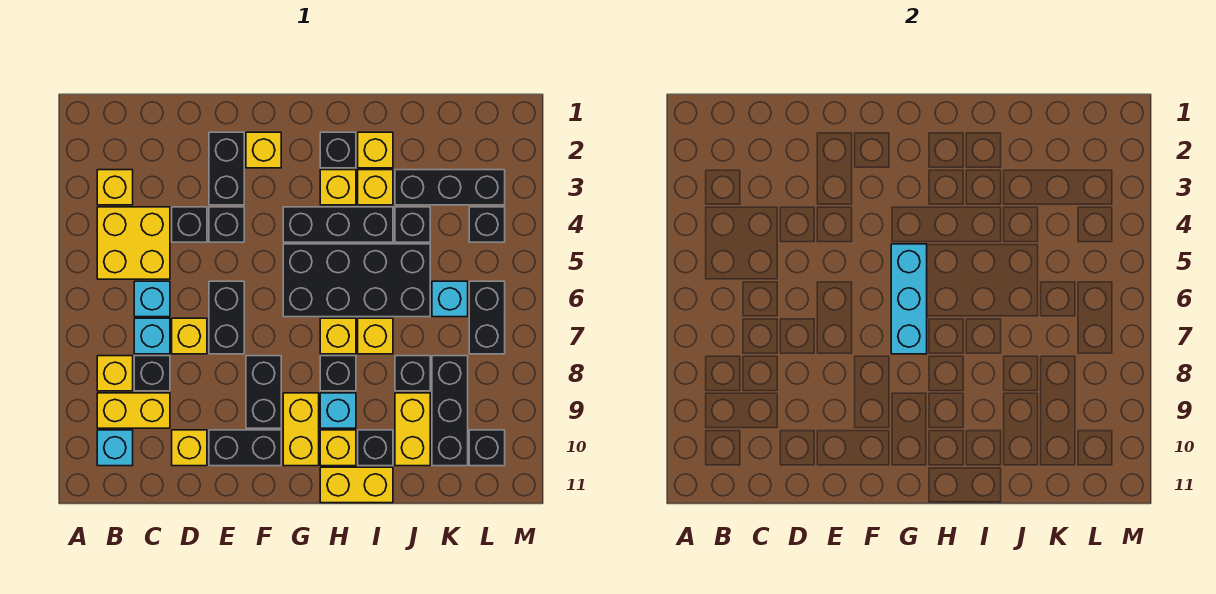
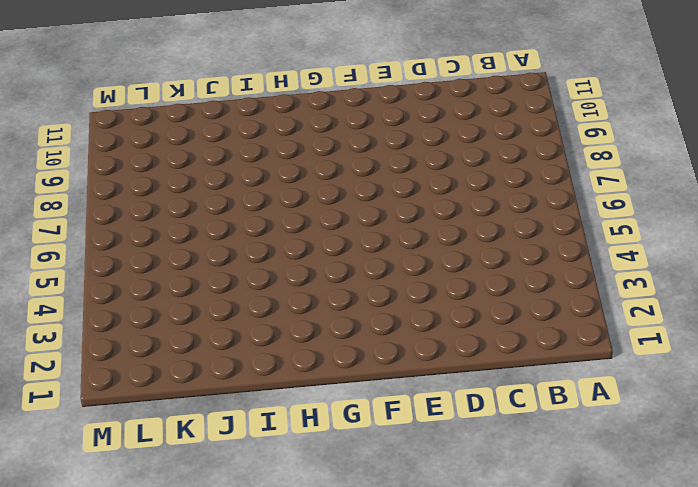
none -> yellow brick B3 level 1
none -> yellow brick B4:C5 level 1
none -> yellow brick B8 level 1
none -> yellow brick B9:C9 level 1

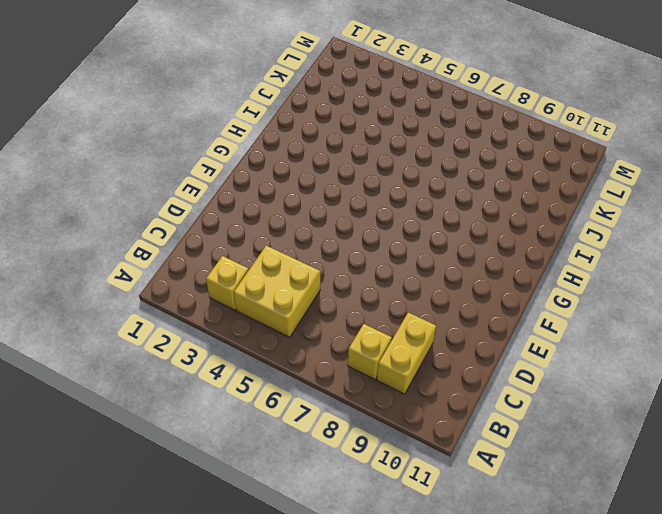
none -> cyan brick B10 level 1
none -> cyan brick C6 level 1
none -> cyan brick C7 level 1
none -> black brick C8 level 1

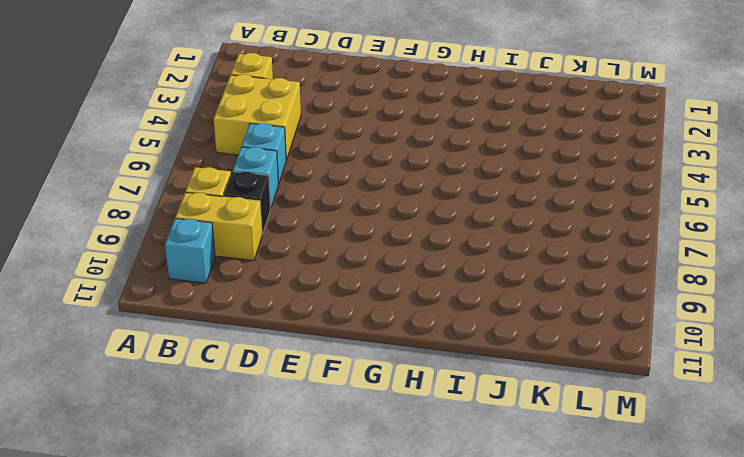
none -> black brick D4 level 1
none -> yellow brick D7 level 1
none -> yellow brick D10 level 1
none -> black brick E2:E3 level 1

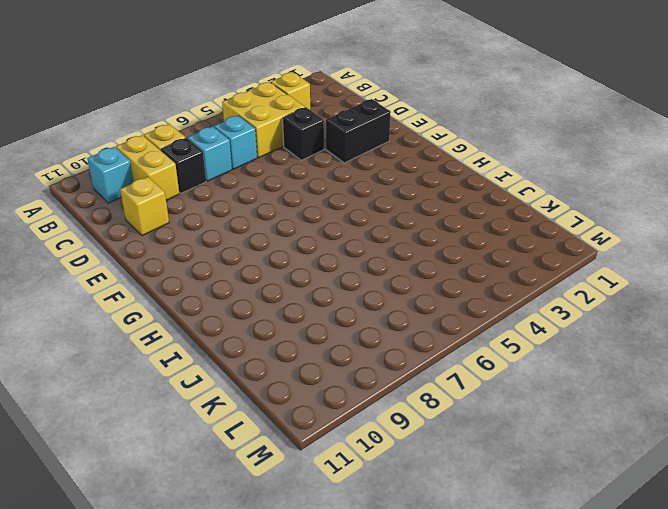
none -> yellow brick D7 level 1
none -> black brick E4 level 1
none -> black brick E6:E7 level 1
none -> black brick E10:F10 level 1

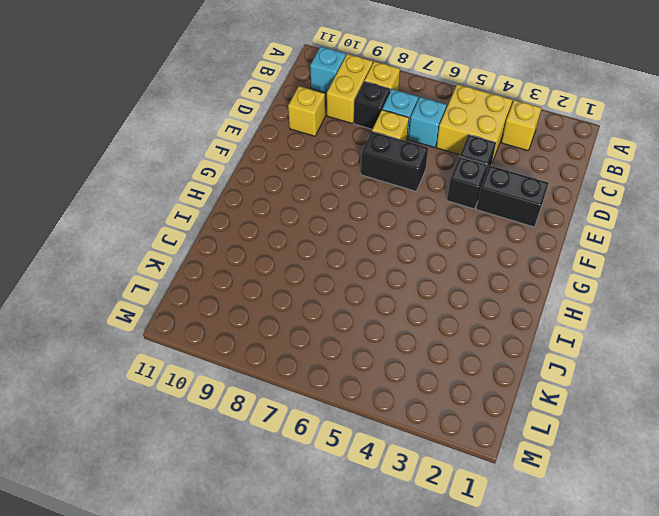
none -> black brick E10:F10 level 1
none -> yellow brick F2 level 1
none -> black brick F8:F9 level 1
none -> black brick G4:I4 level 1

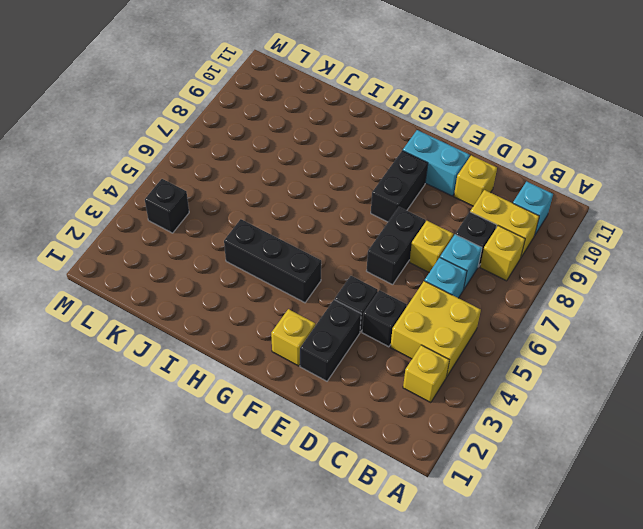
cyan brick E10:F10 level 1 -> black brick E10:F10 level 1
none -> black brick G5:J6 level 1
none -> yellow brick G9:G10 level 1
none -> black brick H2 level 1
none -> yellow brick H3 level 1

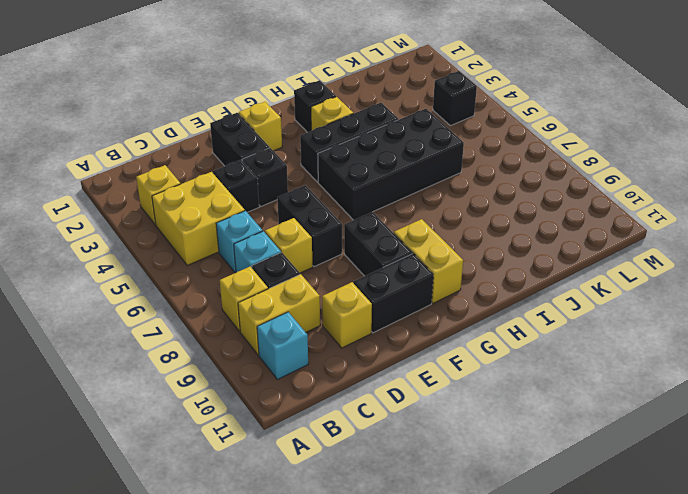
none -> yellow brick H7 level 1
none -> black brick H8 level 1
none -> cyan brick H9 level 1
none -> yellow brick H10 level 1

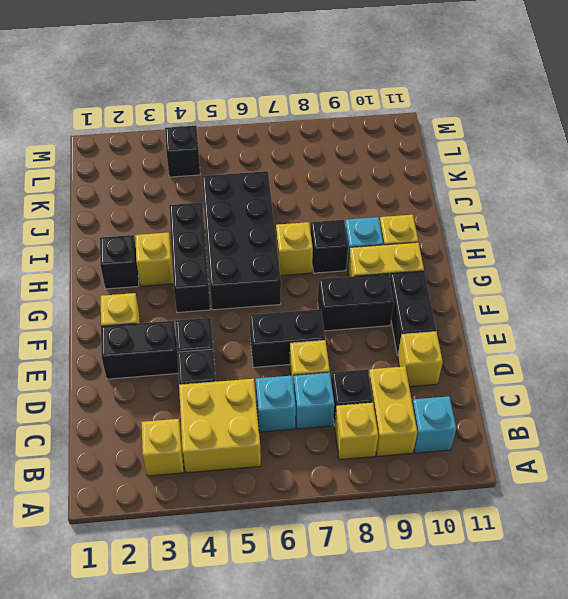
none -> yellow brick H11:I11 level 1
none -> yellow brick I2 level 1
none -> yellow brick I3 level 1
none -> yellow brick I7 level 1

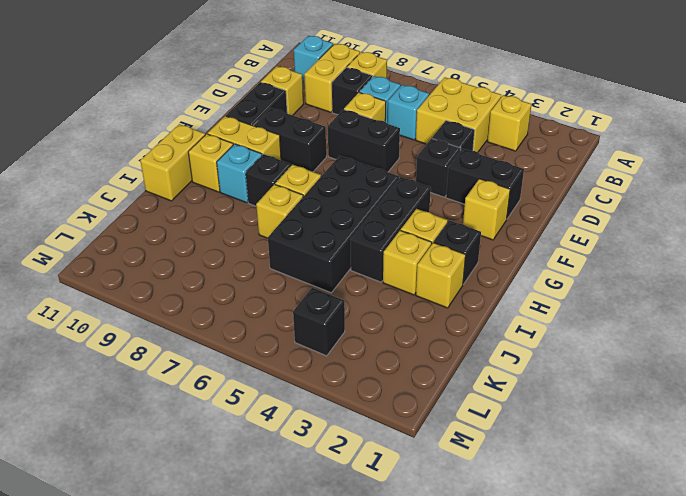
none -> black brick I10 level 1
none -> black brick J3:L3 level 1
none -> black brick J4 level 1
none -> black brick J8 level 1

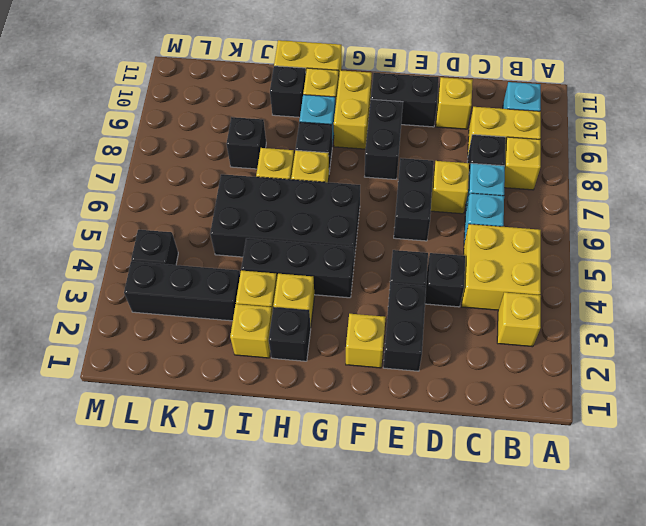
none -> black brick J4 level 1
none -> yellow brick J9:J10 level 1
none -> cyan brick K6 level 1
none -> black brick K8:K10 level 1

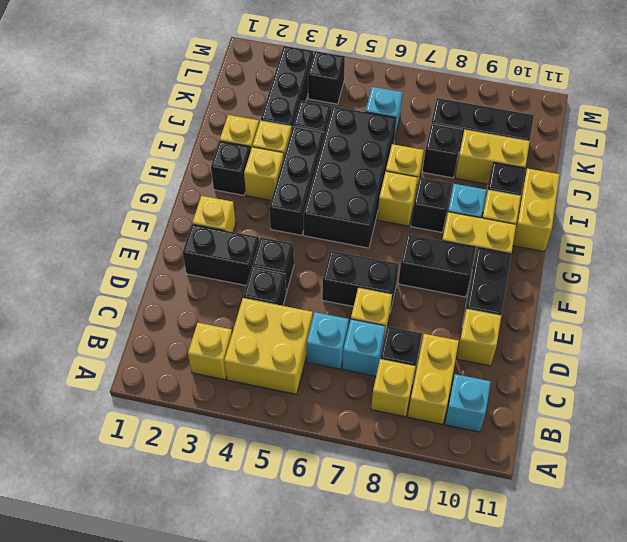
none -> black brick L6:L7 level 1
none -> black brick L10 level 1
none -> cyan brick G5:G7 level 2

